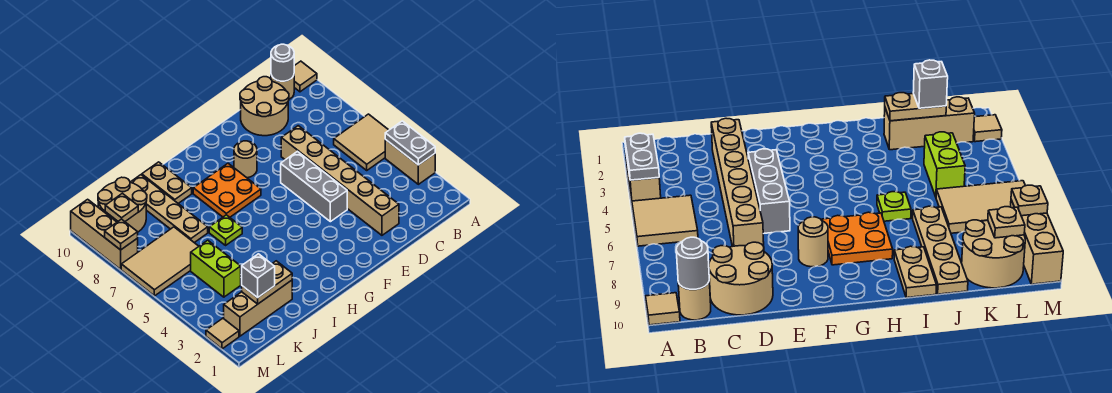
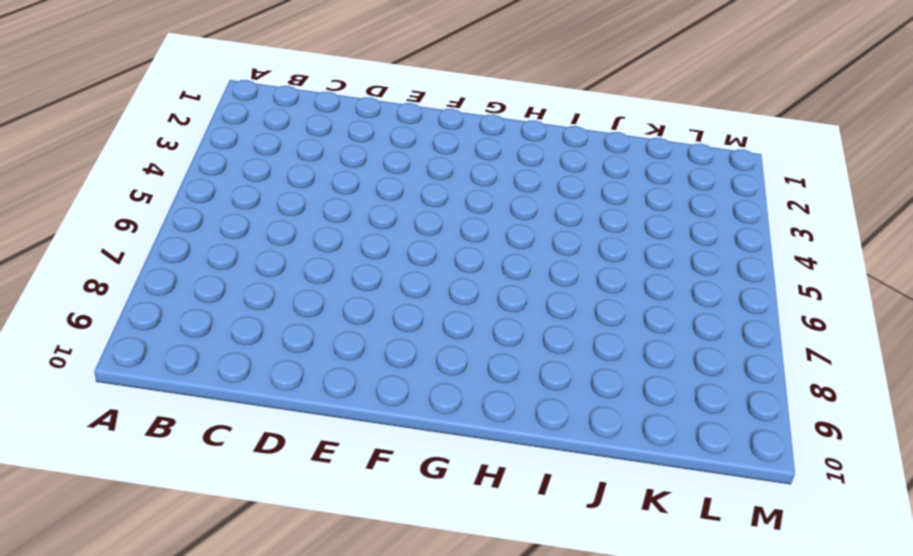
none -> tan brick A3:A4 level 1
none -> tan tile A5:B6 level 1
none -> tan tile A10 level 1

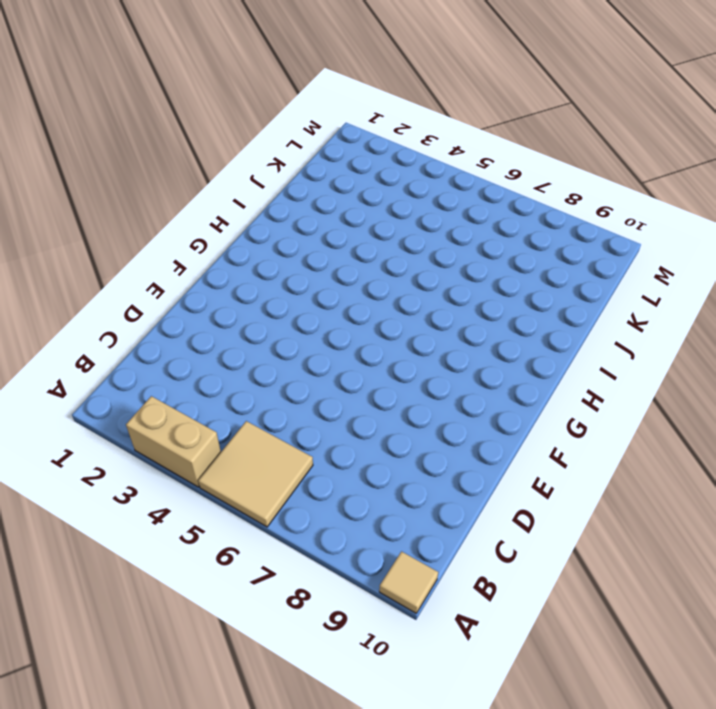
none -> tan round brick B10 level 1
none -> tan round brick C9:D10 level 1
none -> tan brick D2:D7 level 1

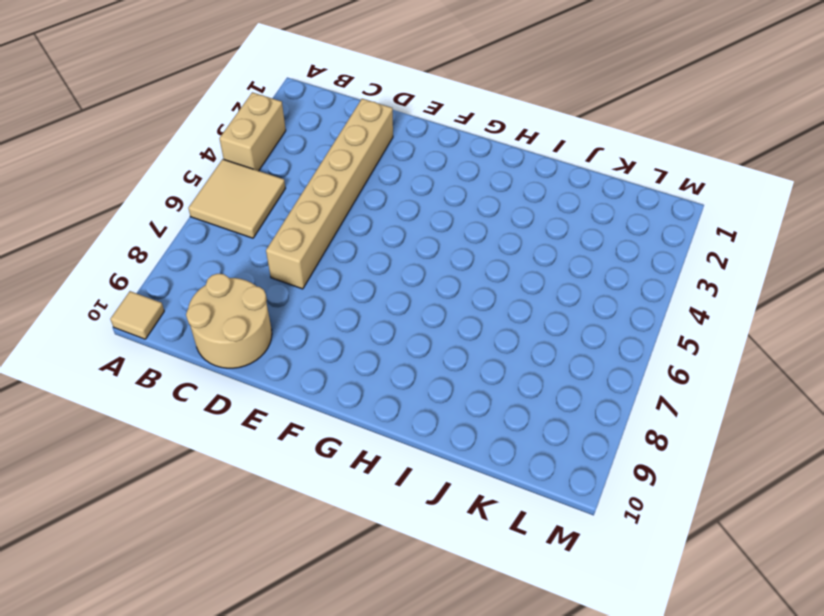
none -> tan round brick B10 level 1
none -> grey brick E4:E6 level 1
none -> tan round brick F8 level 1

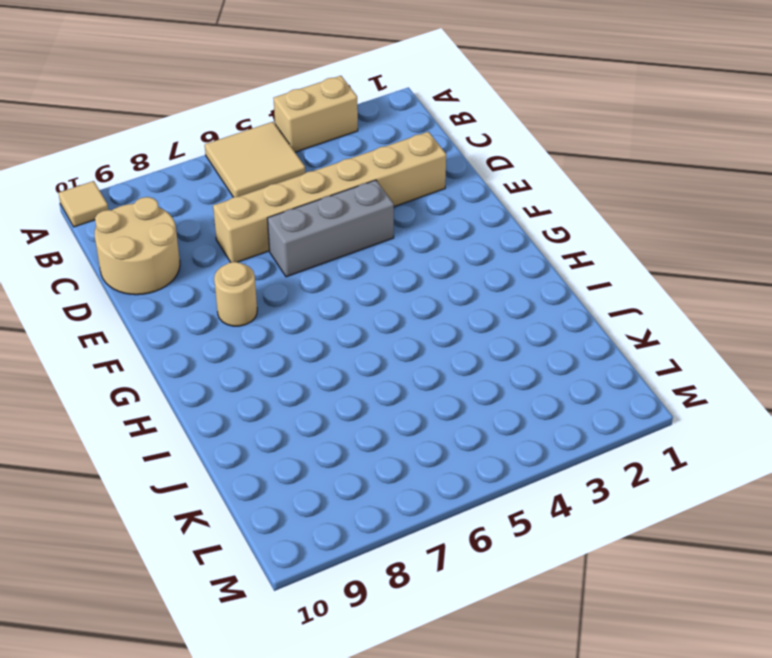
none -> tan round brick B10 level 1
none -> orange plate G7:H8 level 1
none -> lime plate I6 level 1

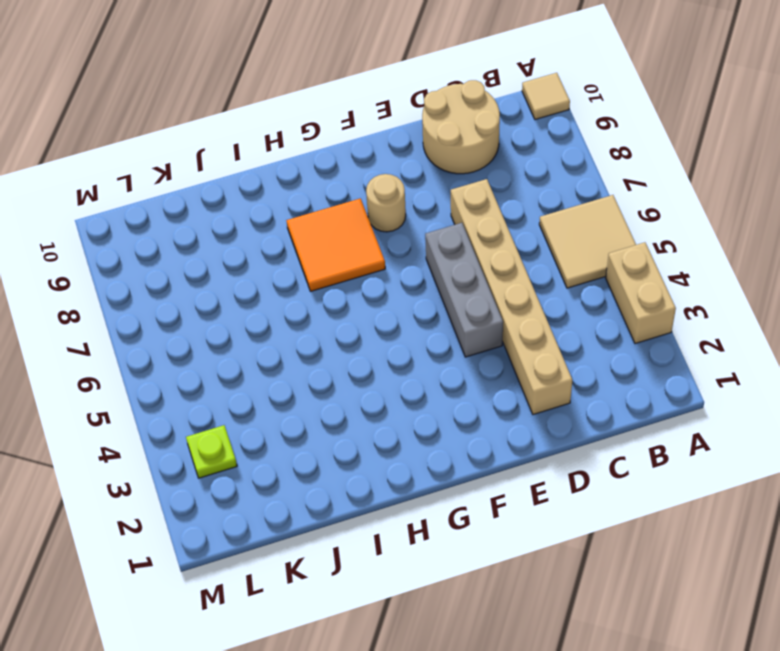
orange tile G7:H8 level 1 -> orange plate G7:H8 level 1
lime plate L3 level 1 -> lime plate I6 level 1
none -> tan round brick B10 level 1
none -> tan plate I9:I10 level 1
none -> tan brick J2:L2 level 1

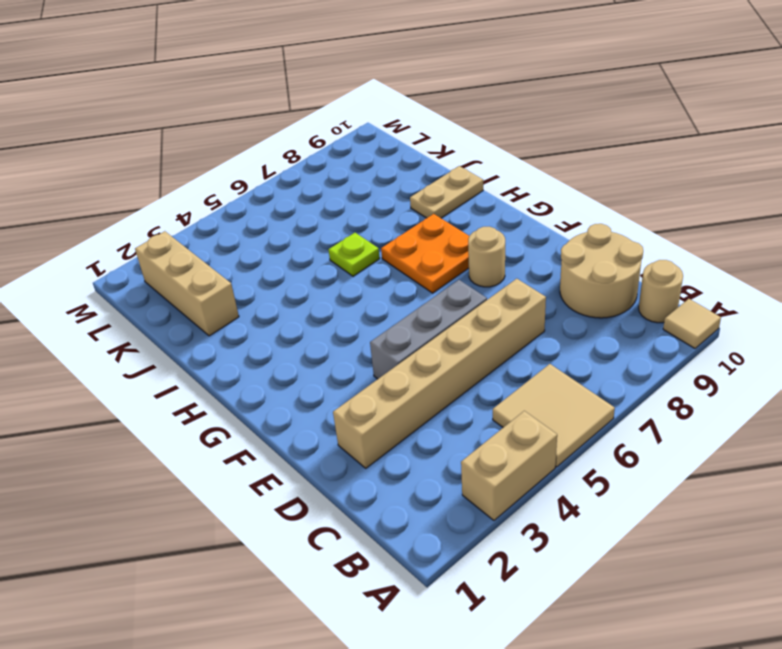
none -> tan plate J7:J10 level 1
none -> lime brick K4:K5 level 1
none -> tan tile K6:M7 level 1

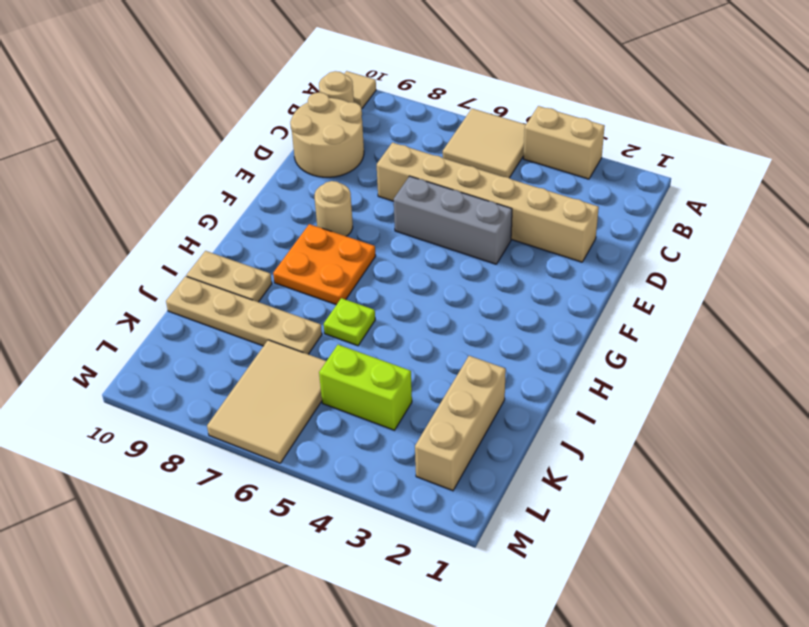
none -> tan round brick K9:L10 level 1
none -> tan tile M2 level 1
none -> tan brick M8:M10 level 1

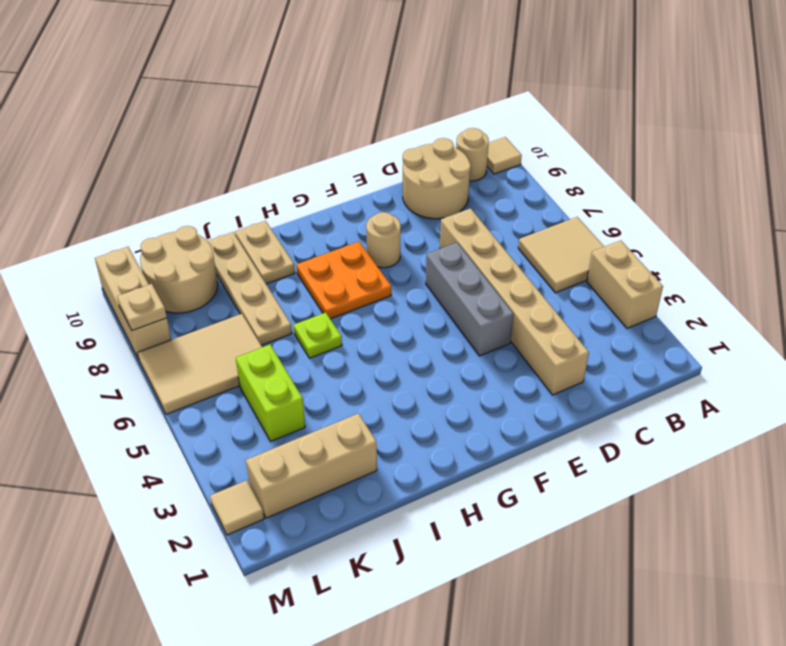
none -> grey plate A3:A4 level 2
none -> grey round brick B10 level 2
none -> tan plate J2:K2 level 2

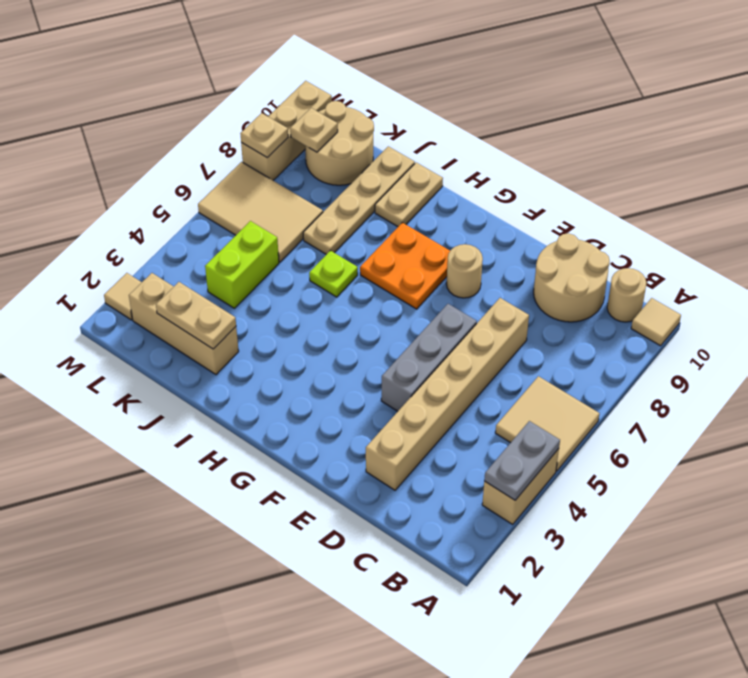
none -> grey round brick B10 level 2
none -> grey brick K2 level 3

